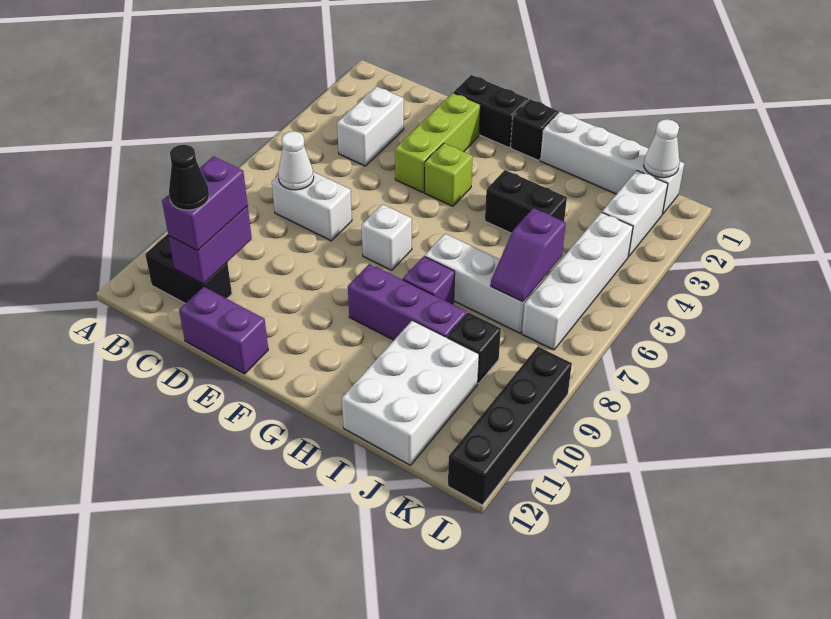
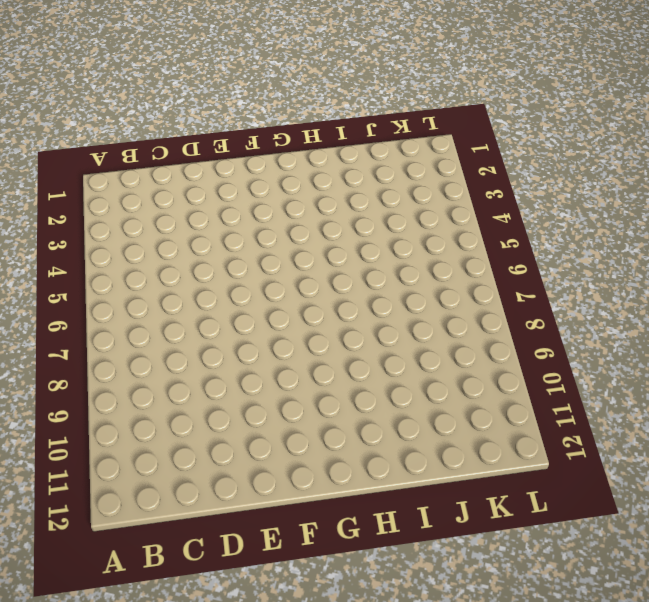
none -> black brick B11:C11 level 1
none -> white brick C3:C4 level 1
none -> white brick C7:D7 level 1

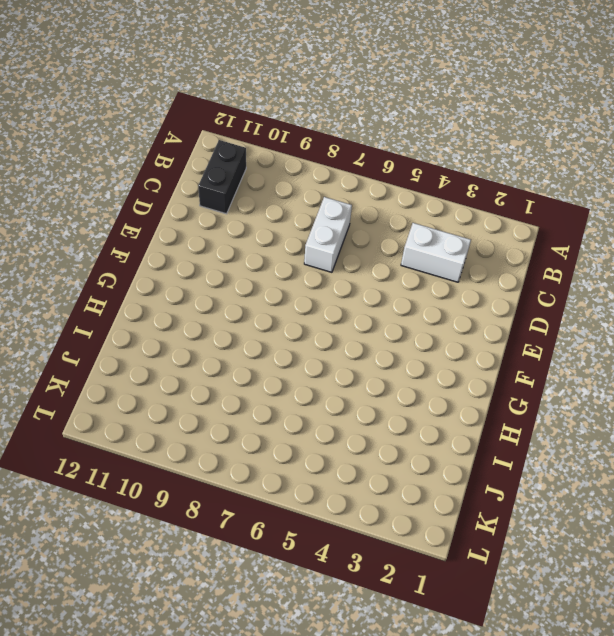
none -> purple brick D12:E12 level 1
none -> black brick E1:F1 level 1
none -> lime brick E2:E4 level 1

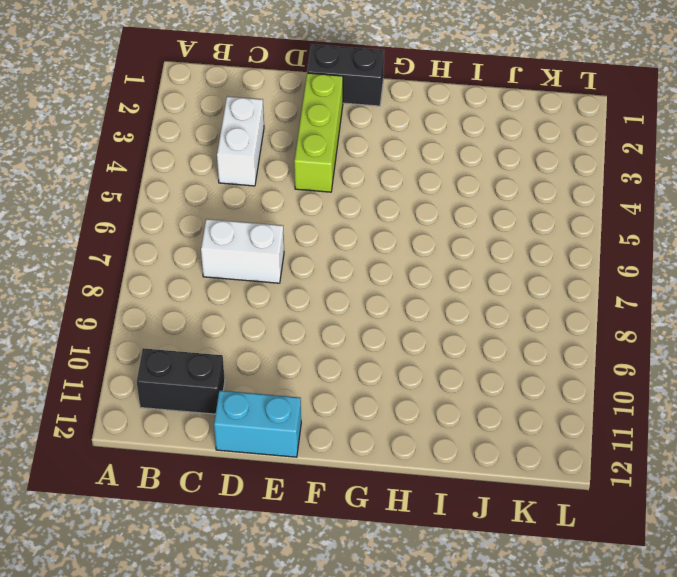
cyan brick D12:E12 level 1 -> purple brick D12:E12 level 1
none -> lime brick F4 level 1
none -> white brick F7 level 1
none -> black brick G1 level 1

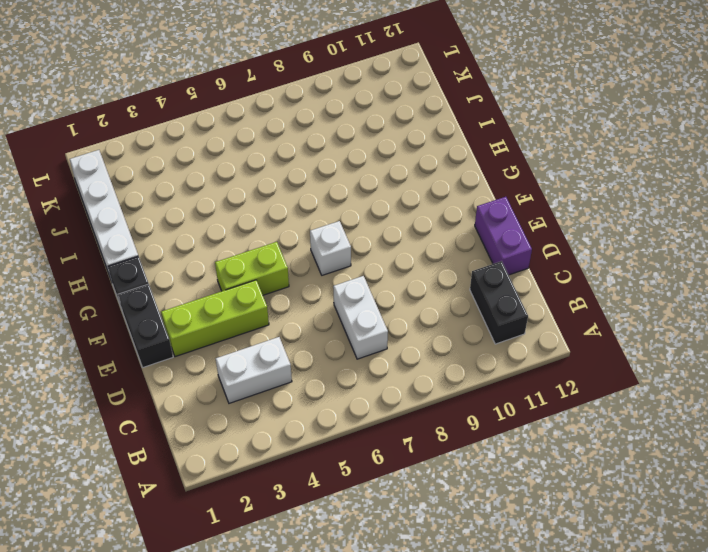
lime brick F4:F5 level 1 -> lime brick F4 level 1
none -> purple brick G9:I9 level 1
none -> black brick H4:I4 level 1
none -> white brick H7:J7 level 1

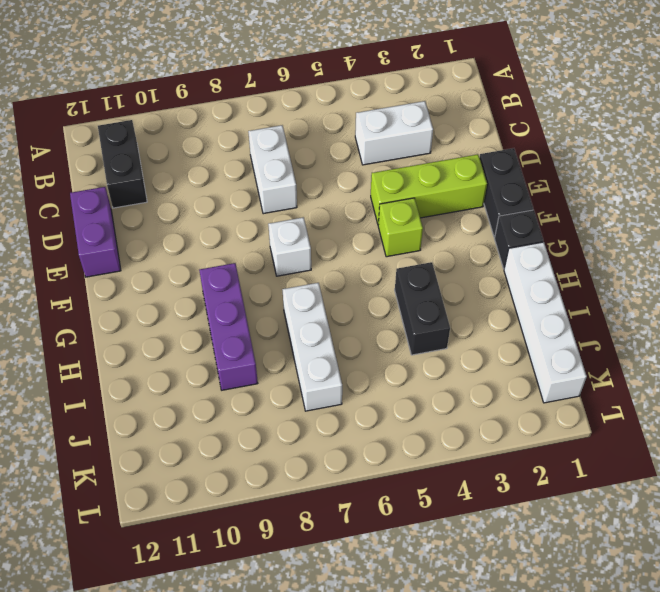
none -> purple brick H8 level 1
none -> white brick I10:J12 level 1
none -> black brick J9 level 1

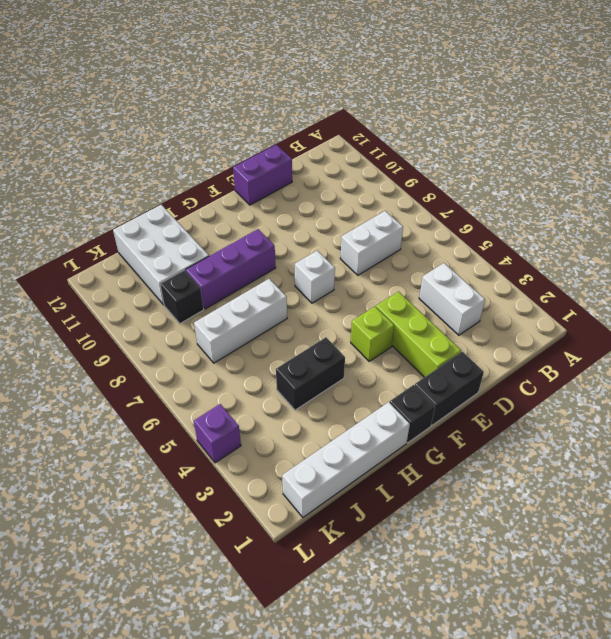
purple brick L4 level 1 -> purple brick H8 level 1
none -> black brick B11:C11 level 1
none -> white brick K2:K3 level 1
none -> white brick K4:K7 level 1

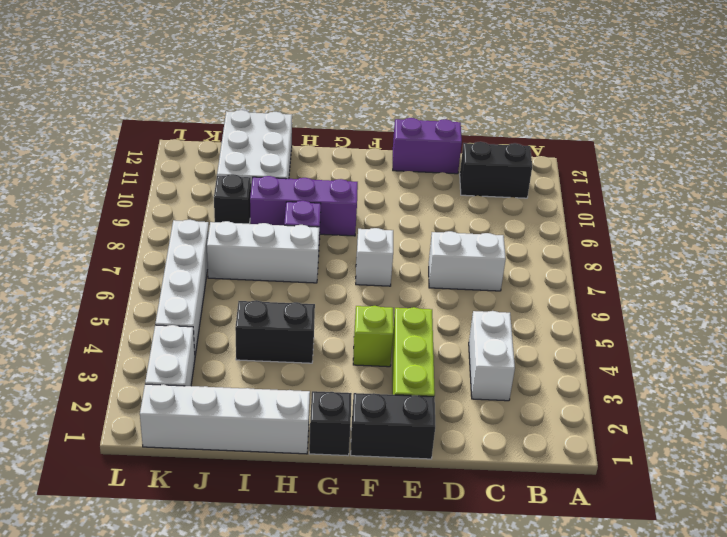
none -> black brick L9:L12 level 1
none -> white cone C7 level 2
none -> purple brick C10:C11 level 2

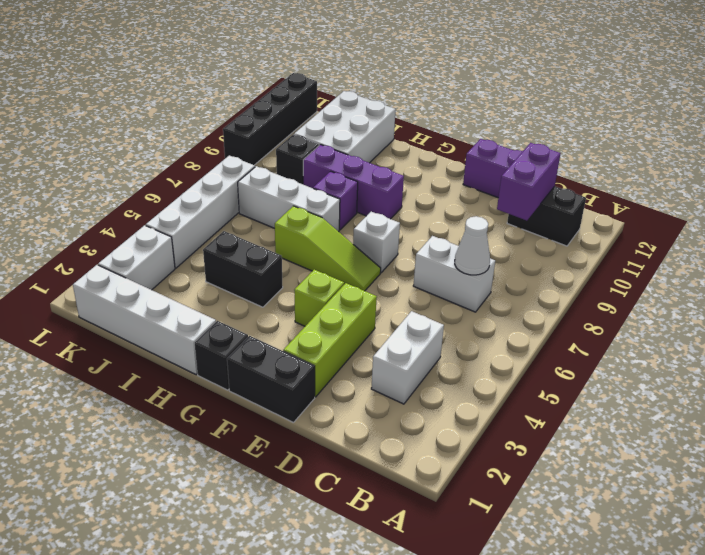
lime slope F6:H6 level 1 top H -> none
none -> purple slope J6:J7 level 2 top 6
none -> white cone K1 level 2
none -> purple brick C10:C11 level 3

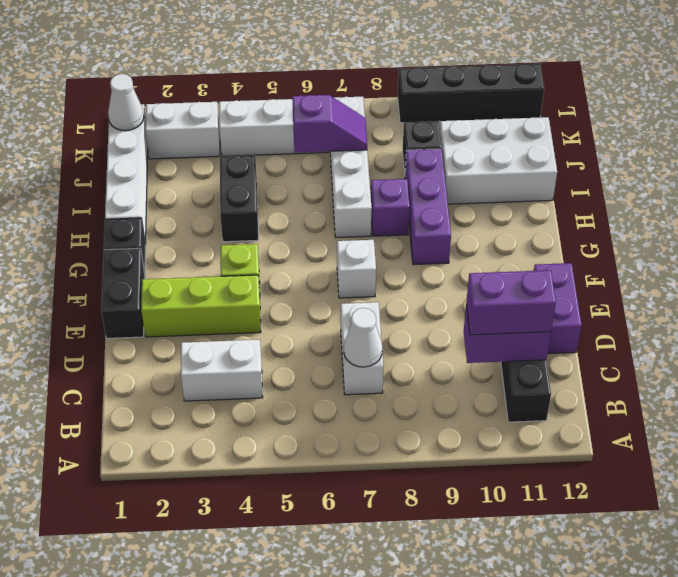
none -> black cone C11 level 4

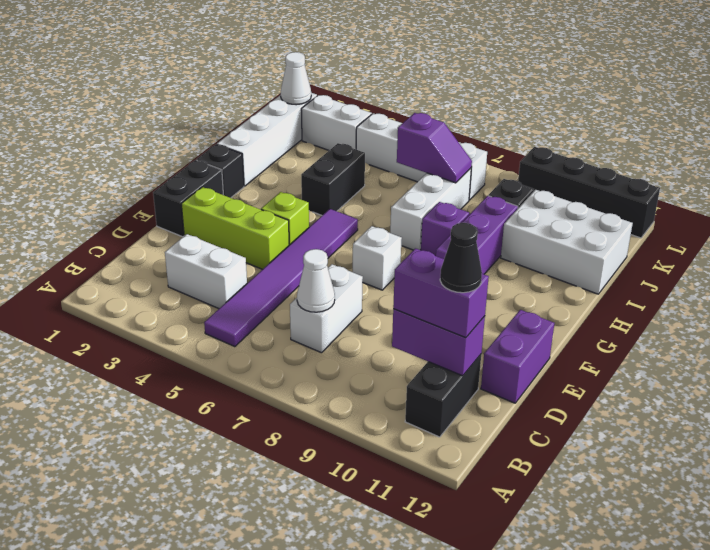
purple tile B5:G5 level 1 -> none

